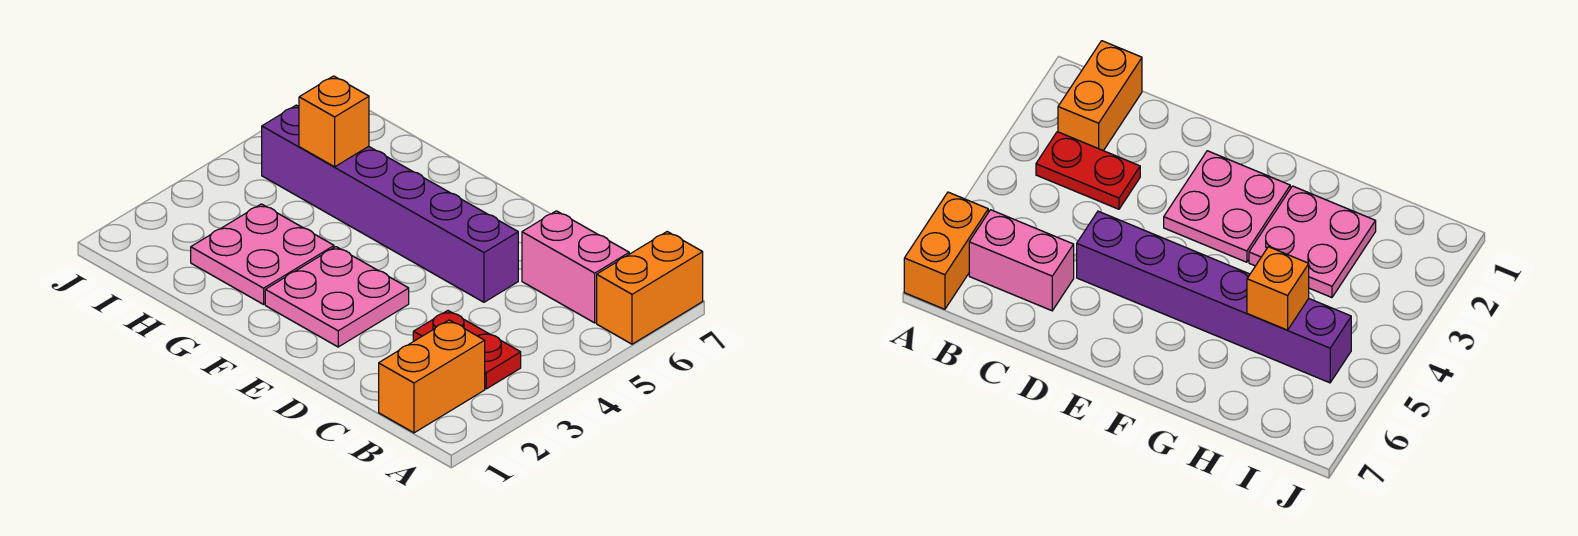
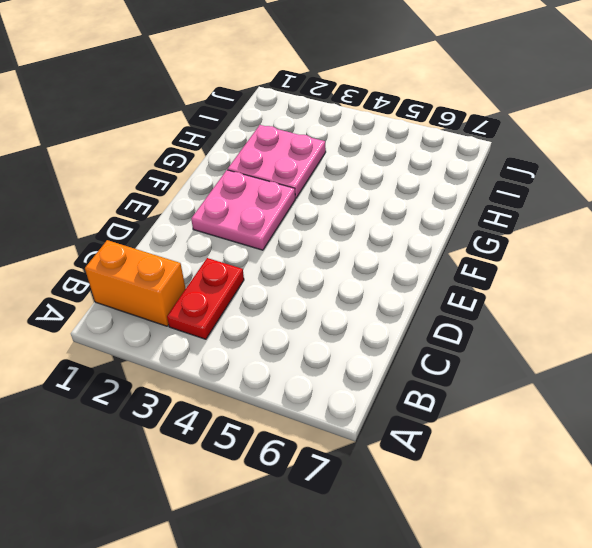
none -> orange brick A6:A7 level 1
none -> pink brick B6:C6 level 1

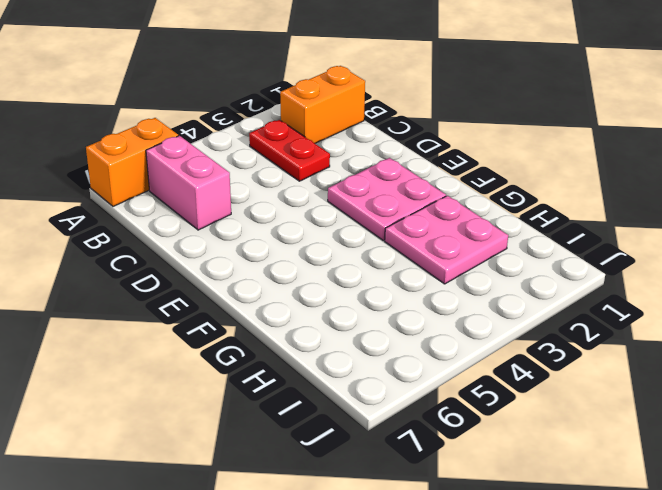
none -> purple brick D5:I5 level 1
none -> orange brick H5 level 2

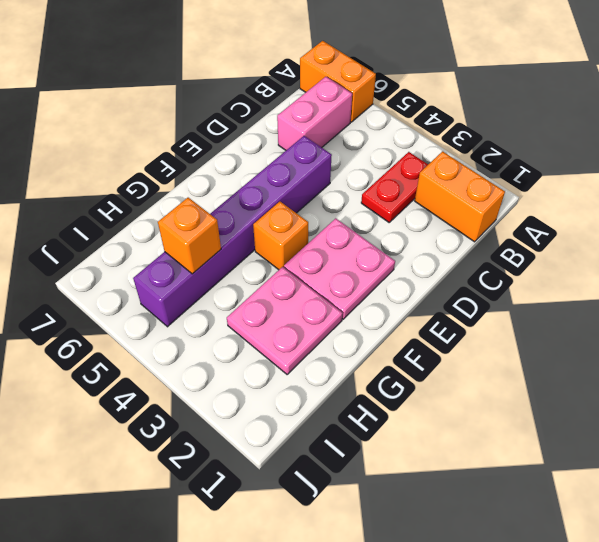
orange brick F4 level 1 -> none

